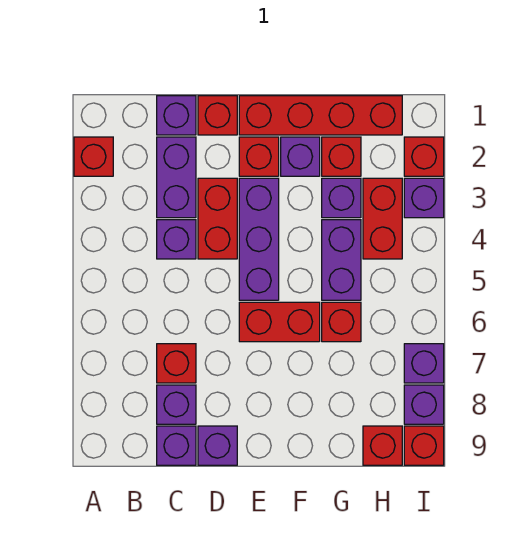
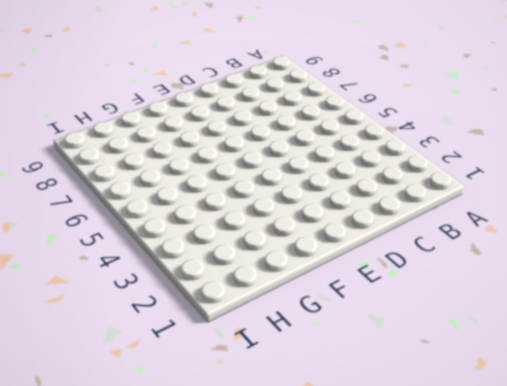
none -> red brick A2 level 1
none -> purple brick C1 level 1
none -> purple brick C2:C3 level 1

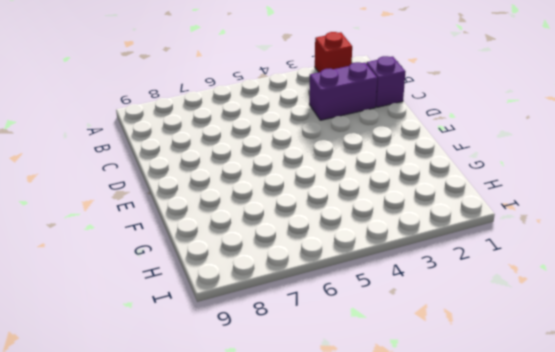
none -> purple brick C4 level 1
none -> red brick C7 level 1
none -> purple brick C8 level 1

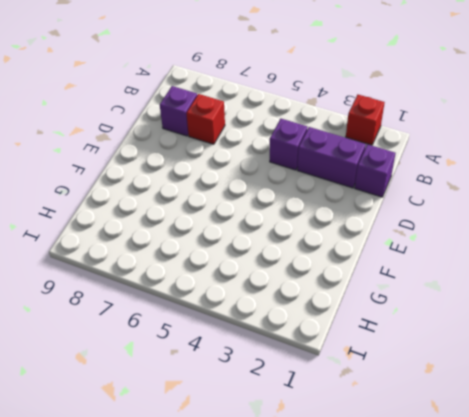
none -> purple brick C9 level 1
none -> red brick D1 level 1
none -> red brick D3:D4 level 1

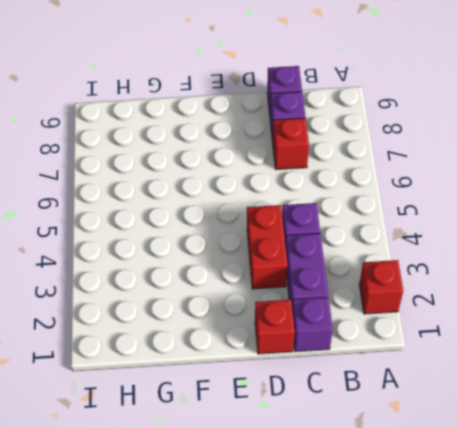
none -> purple brick D9 level 1
none -> red brick E1:H1 level 1
none -> red brick E2 level 1

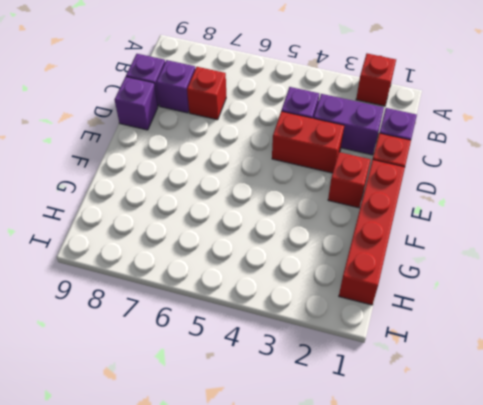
none -> purple brick E3:E5 level 1
none -> red brick E6:F6 level 1
none -> purple brick F2 level 1

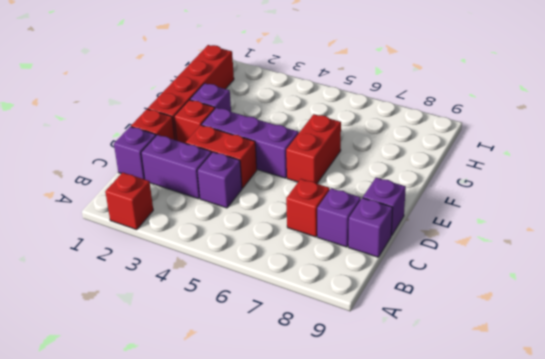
none -> red brick G2 level 1
none -> purple brick G3 level 1
none -> purple brick G4:G5 level 1

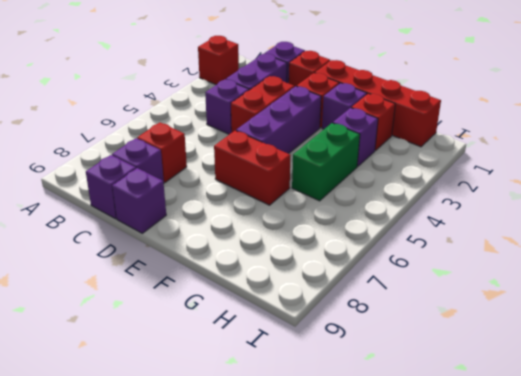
green brick G4:G5 level 1 -> purple brick G4:G5 level 1
none -> red brick G6 level 1
none -> red brick H3:H4 level 1
none -> red brick H9 level 1

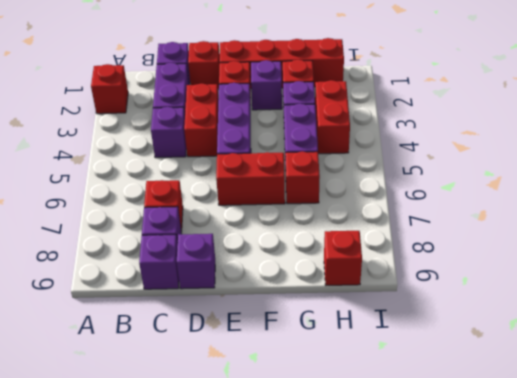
none -> red brick I2 level 1
none -> purple brick I3 level 1
none -> purple brick I7 level 1

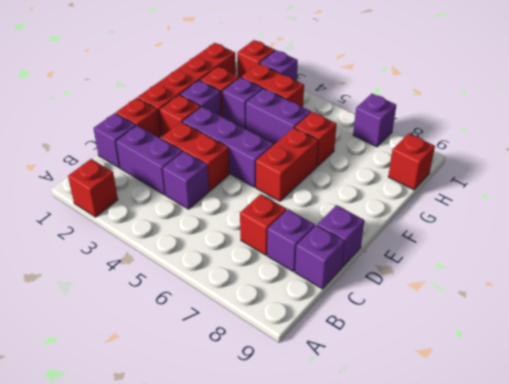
none -> purple brick I8 level 1
none -> red brick I9 level 1

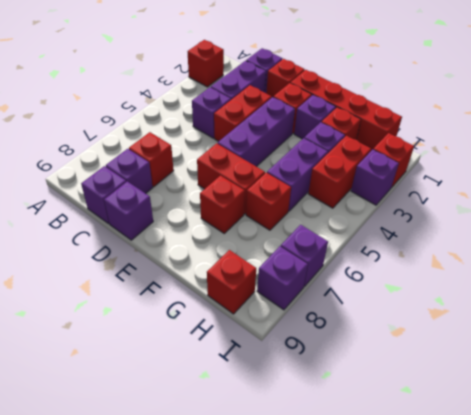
red brick F7 level 1 -> red brick I9 level 1

